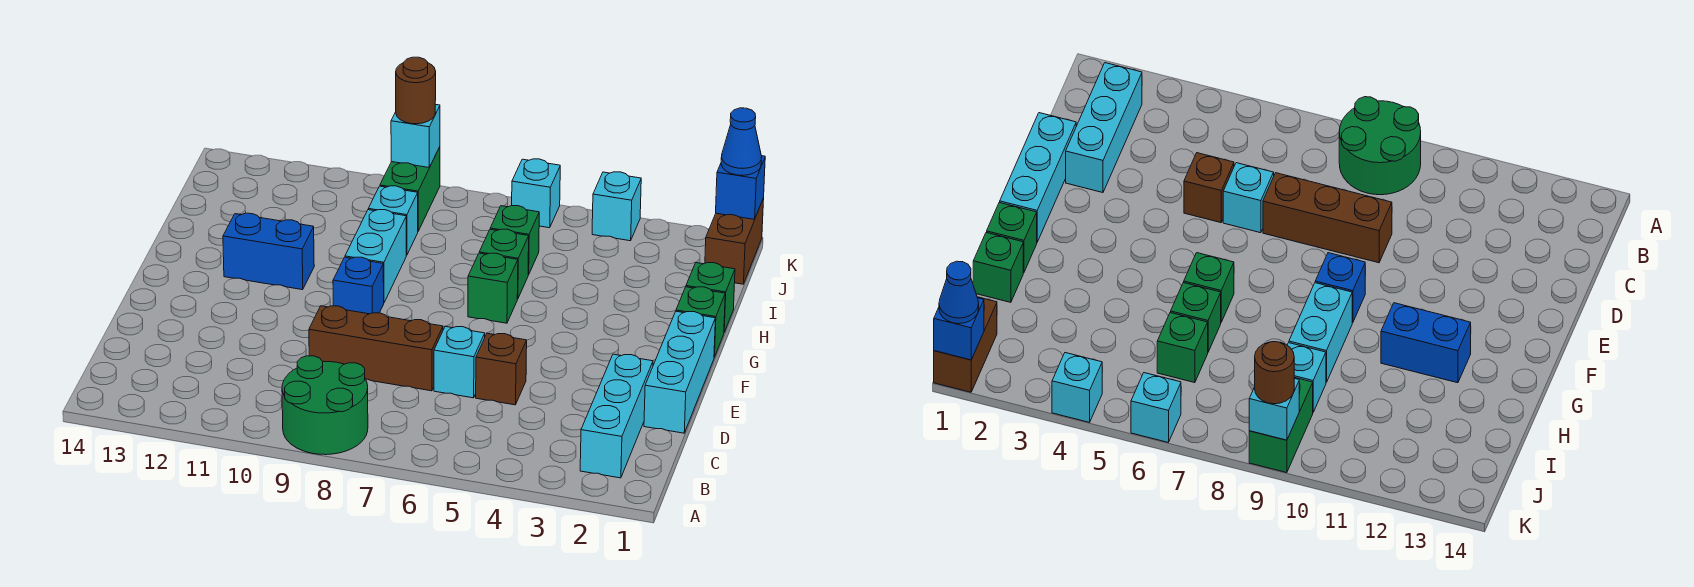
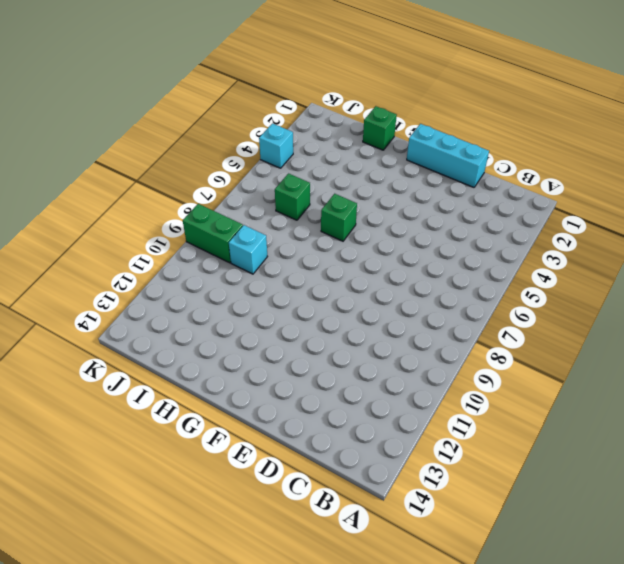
none -> green round brick A8:B9 level 1
none -> cyan brick B2:D2 level 1
none -> brown brick D5 level 1

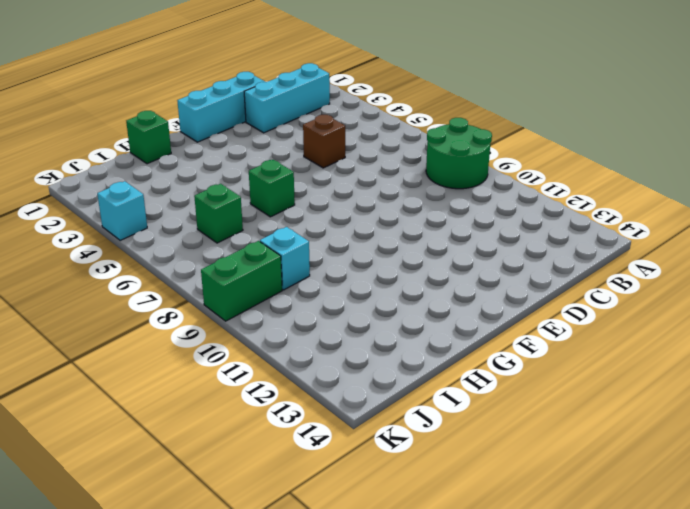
none -> cyan brick D6 level 1
none -> brown brick D7:D9 level 1
none -> blue brick F9 level 1

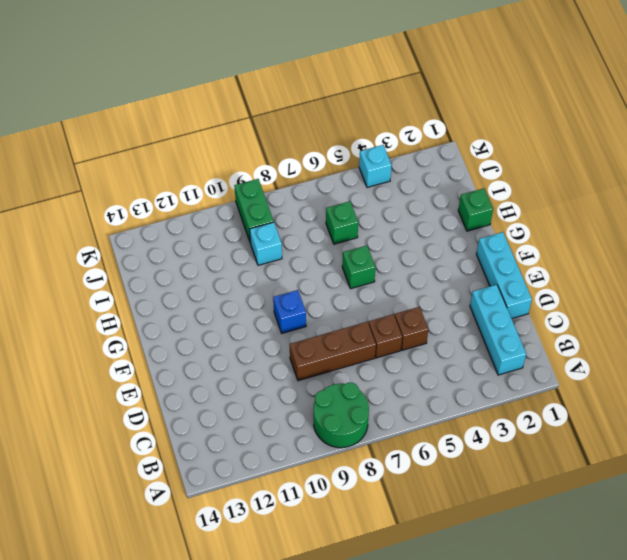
brown brick D6 level 1 -> cyan brick D6 level 1
none -> green brick G1 level 1
none -> cyan brick G9:H9 level 1
none -> blue brick G11:G12 level 1

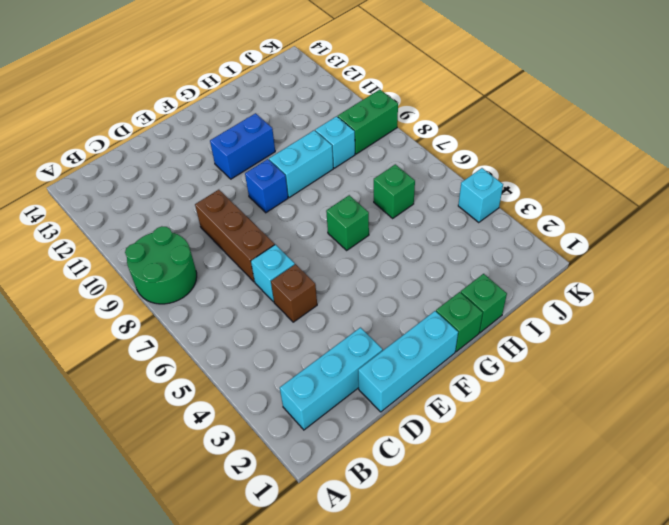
blue brick F11:G11 level 1 -> blue brick G11:G12 level 1
none -> green brick H6 level 1
none -> brown brick J1:K1 level 1
none -> cyan brick K6 level 1

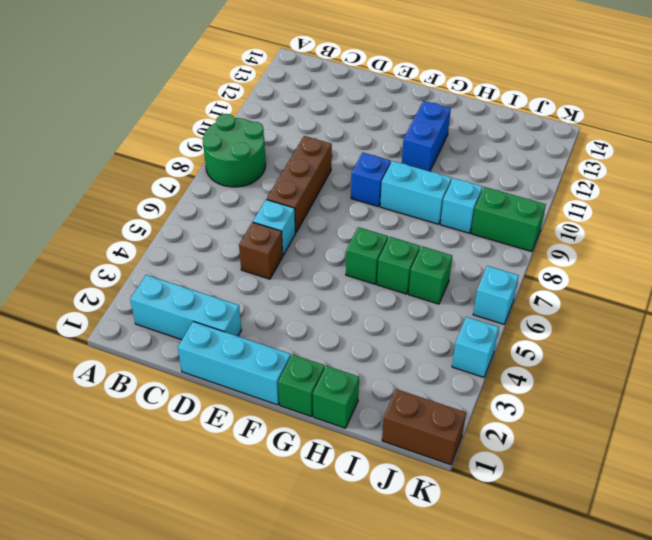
none -> blue brick K1 level 2
none -> cyan brick K9 level 2
none -> blue cone K1 level 3

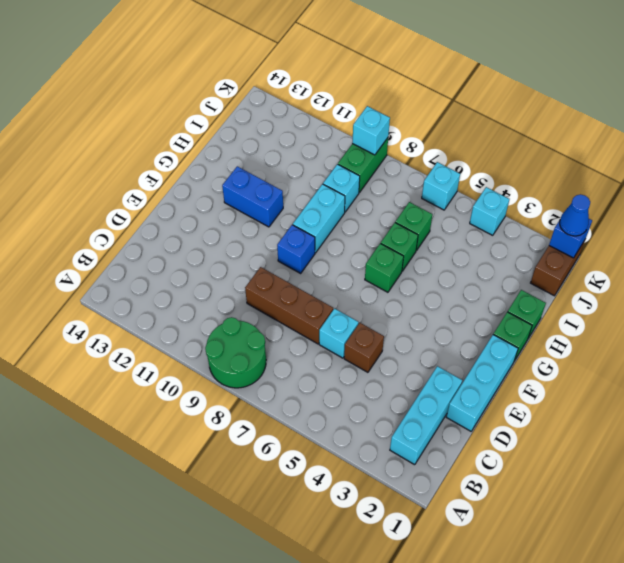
none -> brown round brick K9 level 3

